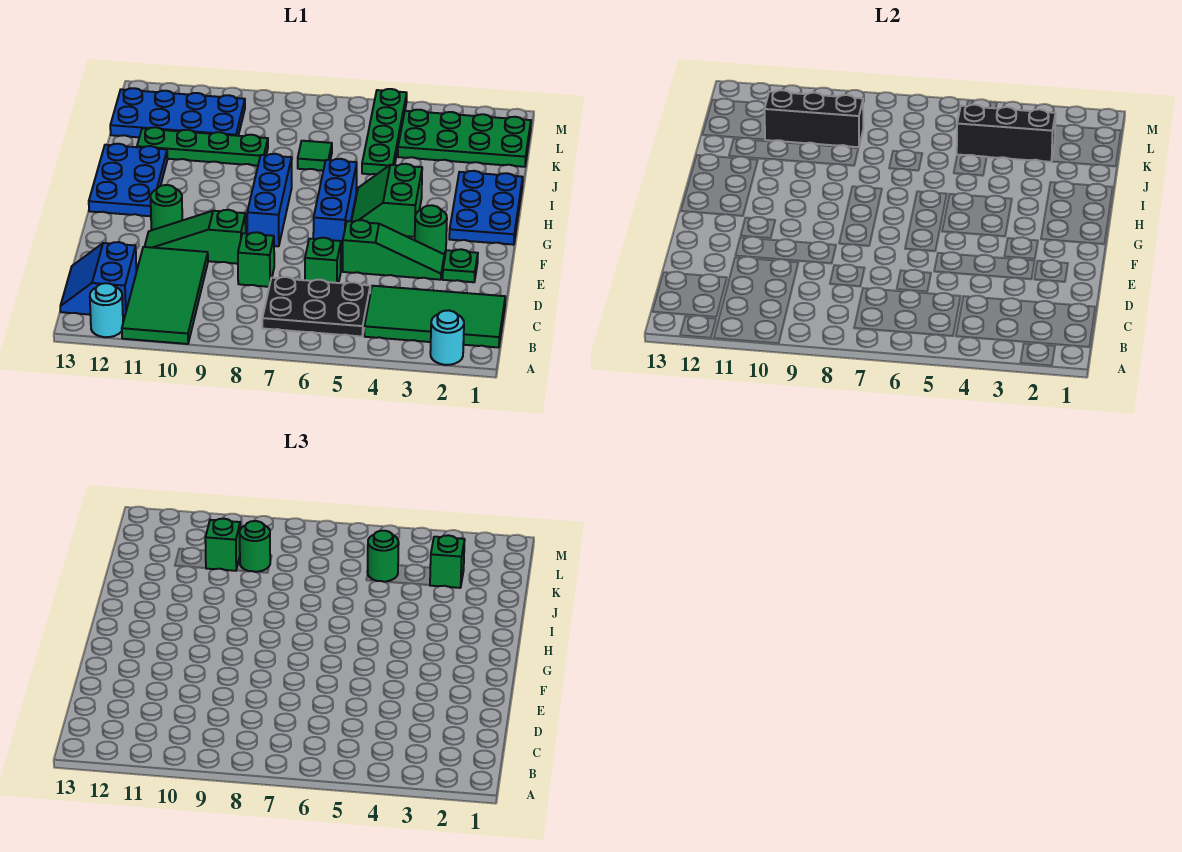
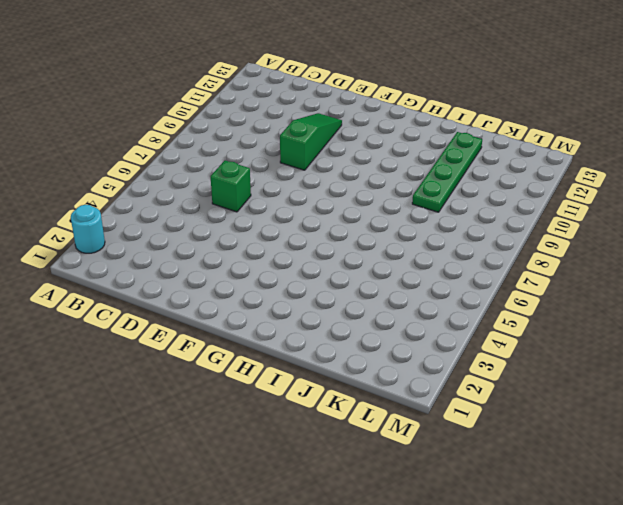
none -> green tile A10:D11 level 1
none -> cyan round brick A12 level 1
none -> green tile B1:C4 level 1

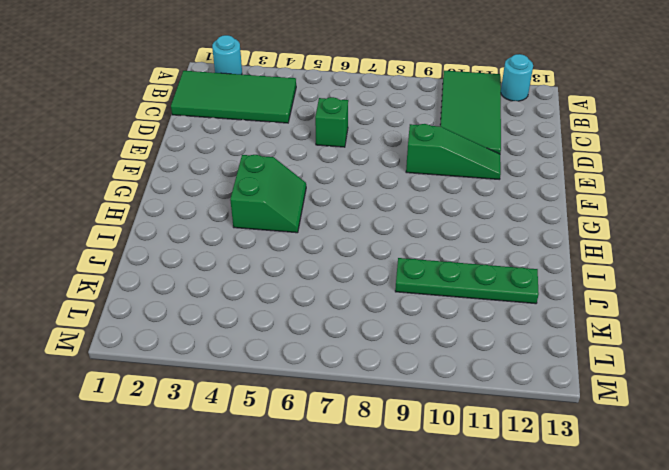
none -> black plate B5:C7 level 1
none -> blue slope B12:C13 level 1 top 12
none -> green brick D8 level 1

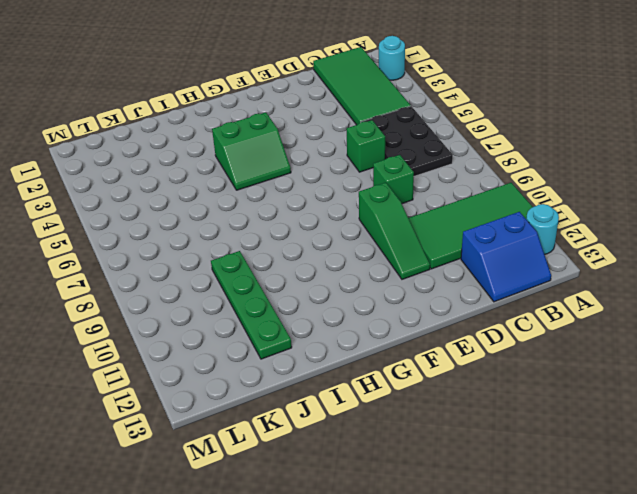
none -> green plate E2 level 1
none -> green slope E3:E5 level 1 top 5
none -> green round brick F3 level 1

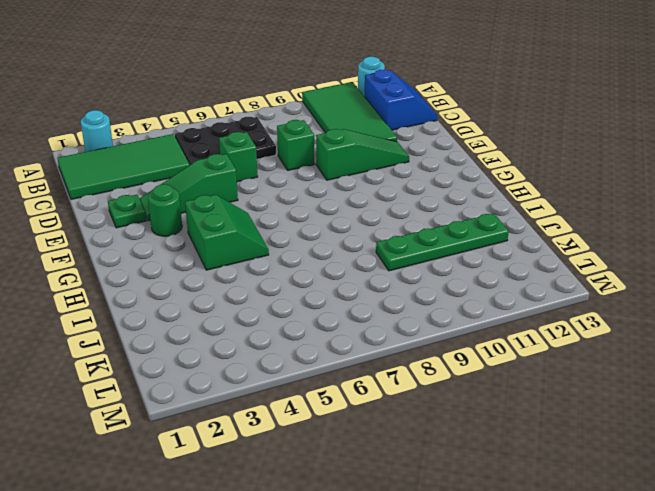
none -> blue brick F6:H6 level 1
none -> blue brick F8:H8 level 1
none -> green round brick F11 level 1

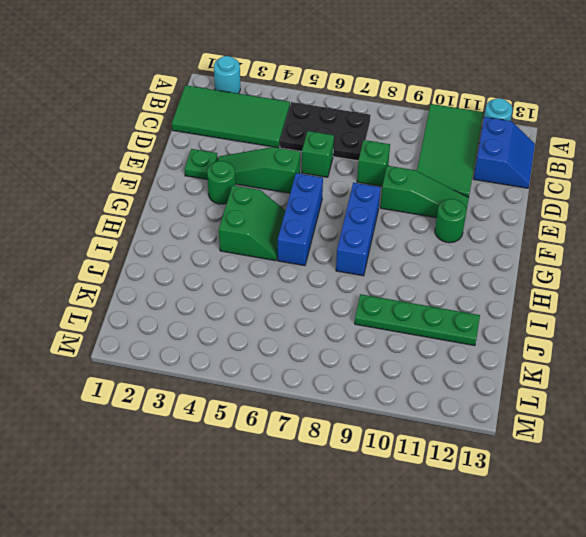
none -> blue plate G1:I2 level 1
none -> blue plate G12:I13 level 1
none -> green plate J5:M5 level 1

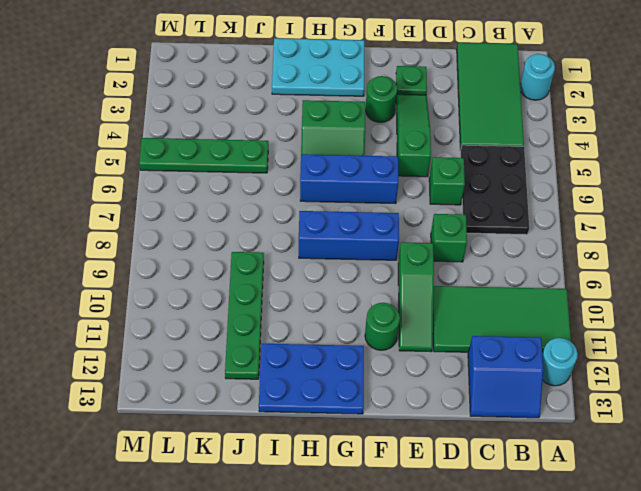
cyan plate G1:I2 level 1 -> blue plate G1:I2 level 1
none -> green tile J7 level 1
none -> green plate K1:L4 level 1
none -> blue plate K10:L13 level 1

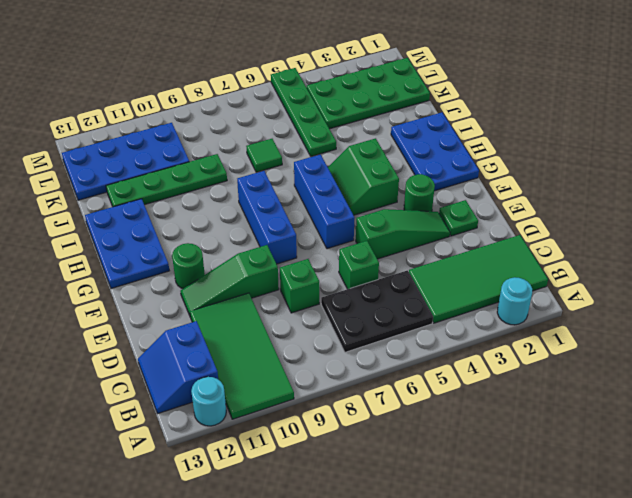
none -> black brick K3:K5 level 2
none -> black brick K9:K11 level 2
none -> green brick K3 level 3

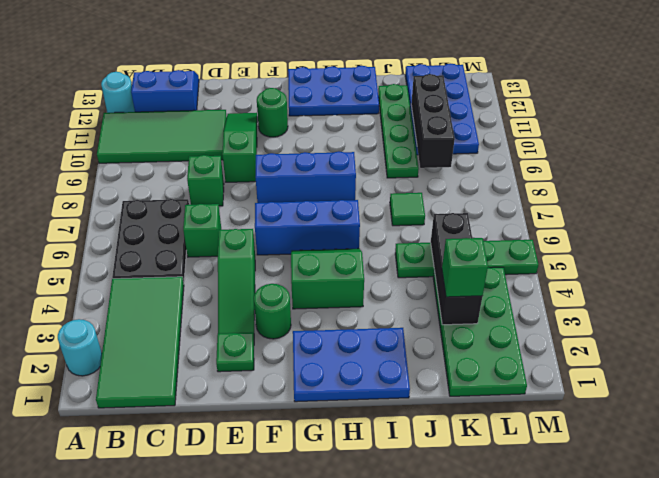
none -> green round brick K5 level 3
none -> green round brick K9 level 3
none -> green brick K10 level 3

